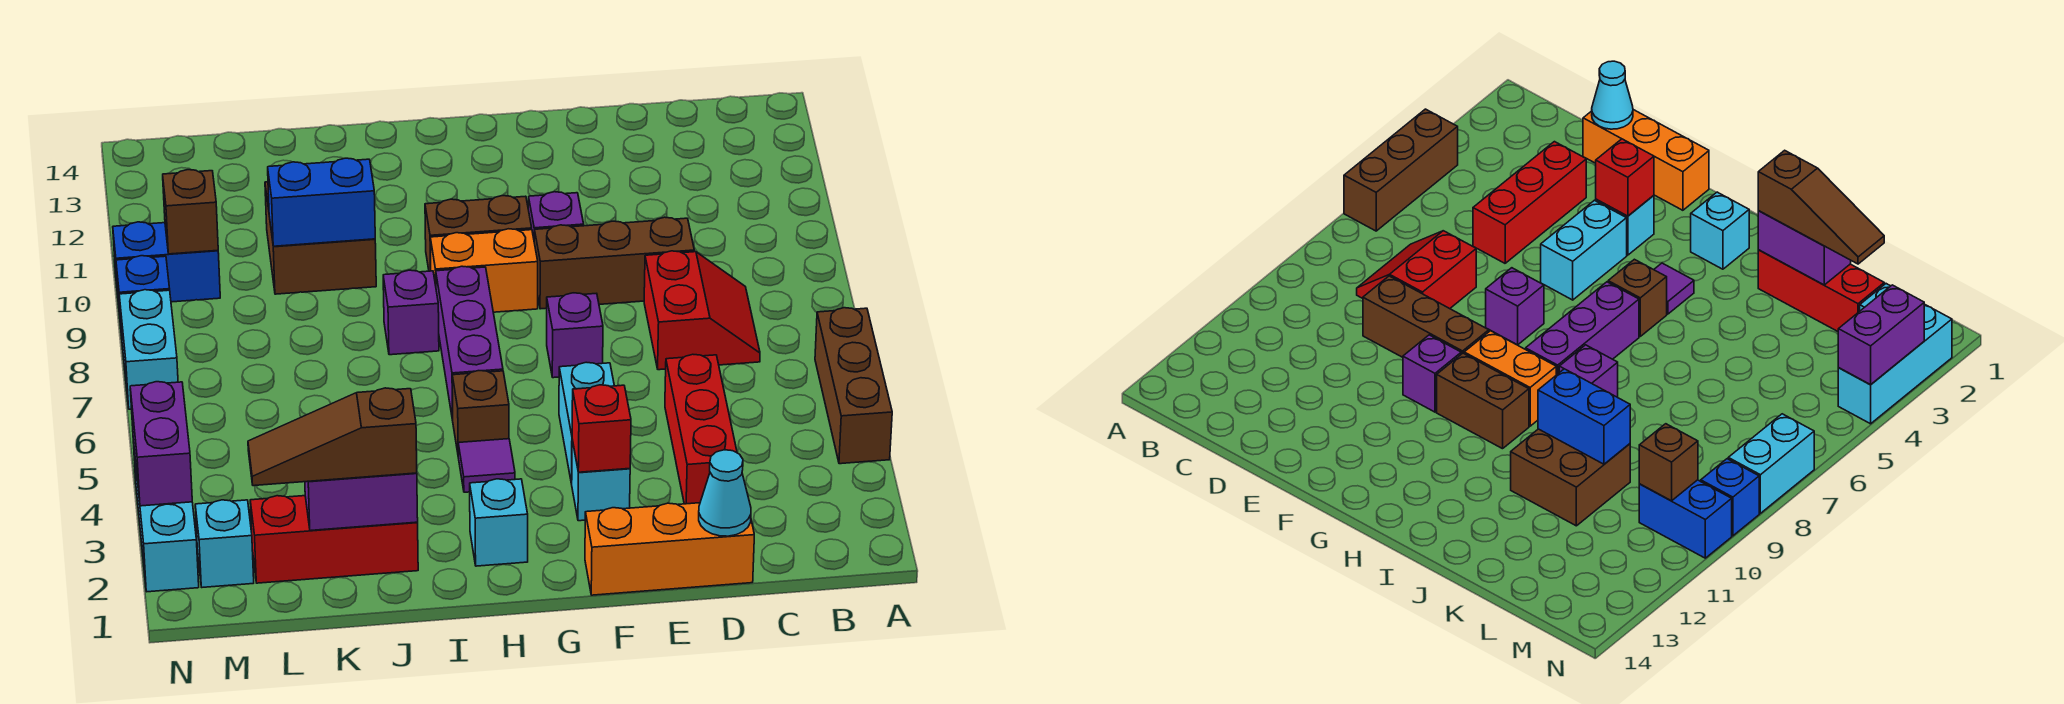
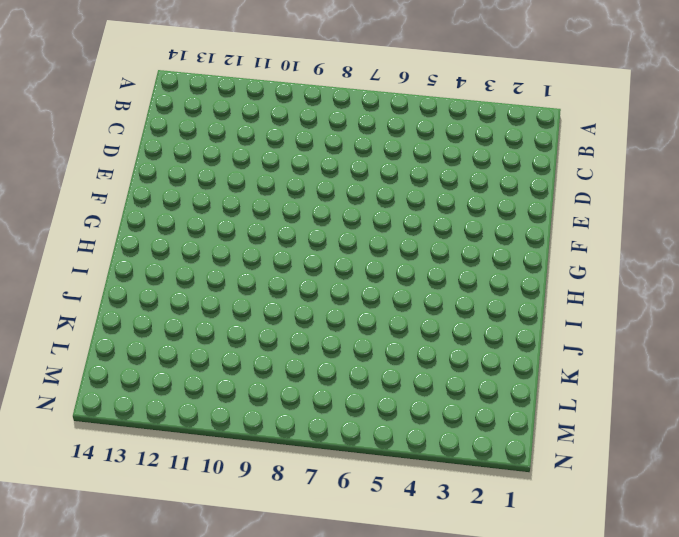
none -> brown brick A4:A6 level 1
none -> red slope C7:D8 level 1 top D
none -> orange brick D1:F1 level 1
none -> red brick D3:D5 level 1

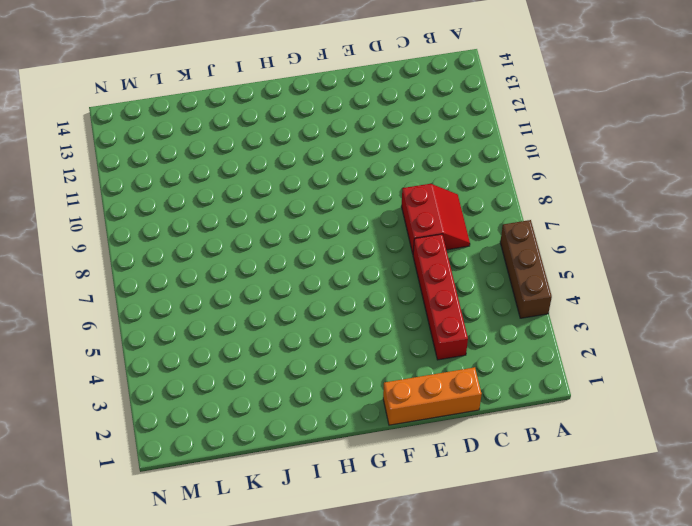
red brick D3:D6 level 1 -> red brick D3:D5 level 1
none -> brown brick D9:F9 level 1
none -> cyan brick F3 level 1
none -> cyan brick F4:F5 level 1
none -> purple brick F7 level 1

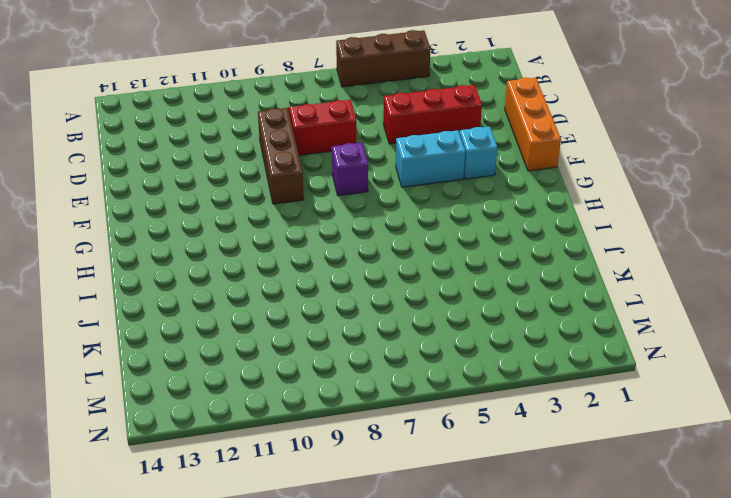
none -> purple brick F10 level 1
none -> orange brick G9:H9 level 1
none -> brown brick G10:H10 level 1
none -> cyan brick H2 level 1

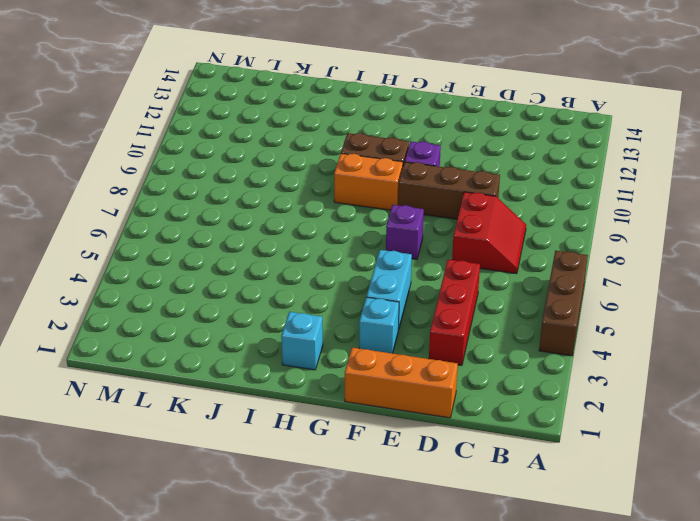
none -> purple tile H4 level 1
none -> brown brick H5 level 1
none -> purple brick H6:H8 level 1
none -> purple brick I8 level 1

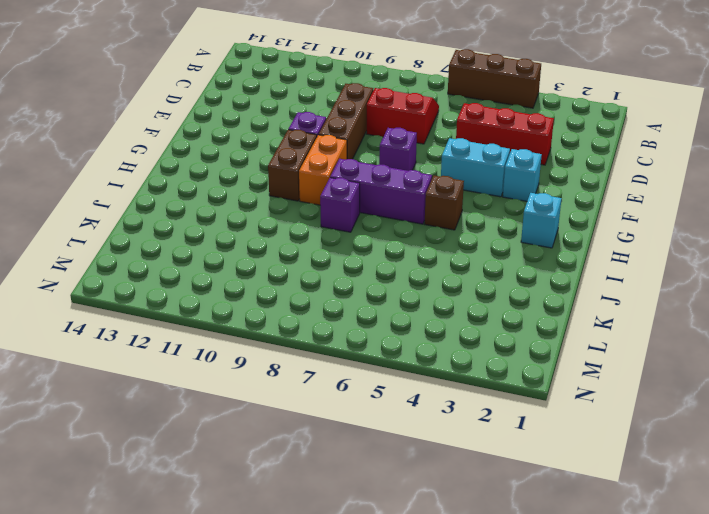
none -> orange brick D1:F1 level 1
none -> purple tile H4 level 1
none -> red brick J2:L2 level 1
none -> brown brick J10:K11 level 1

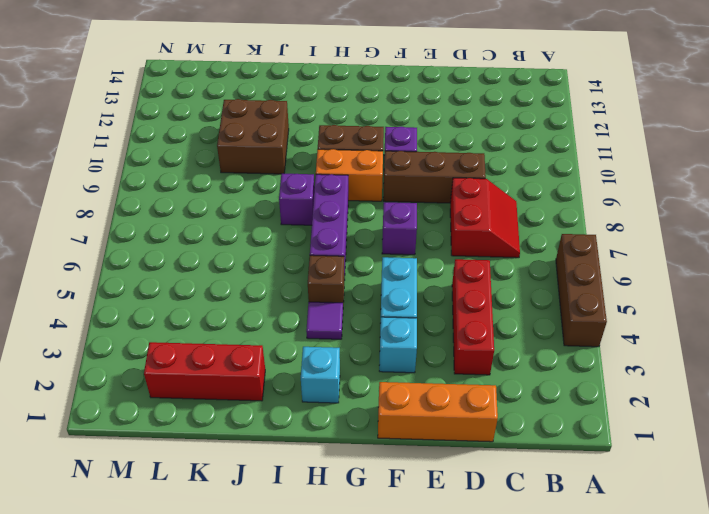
none -> cyan brick M2 level 1
none -> blue brick M10:N10 level 1
none -> cyan brick N2:N4 level 1
none -> cyan brick N7:N8 level 1

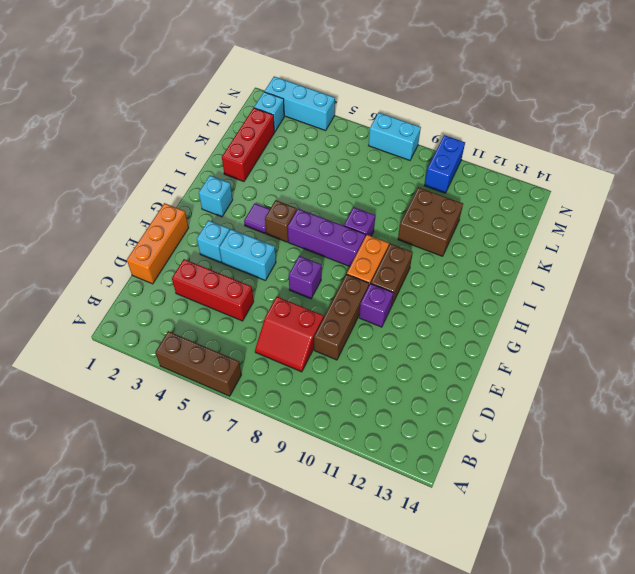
none -> blue brick N9 level 1
none -> cyan cone D1 level 2
none -> red brick F3 level 2
none -> purple brick J2:K2 level 2

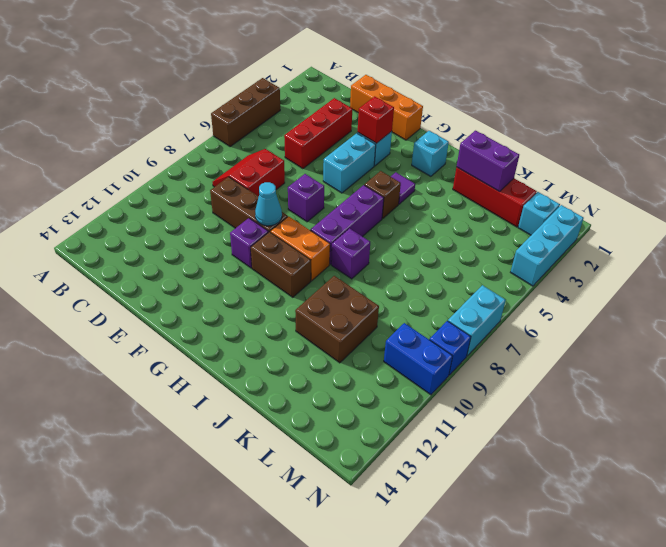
cyan cone F9 level 2 -> cyan cone D1 level 2
none -> blue brick J10:K10 level 2
none -> brown brick M10 level 2
none -> purple brick N3:N4 level 2
none -> brown slope J2:L2 level 3 top J

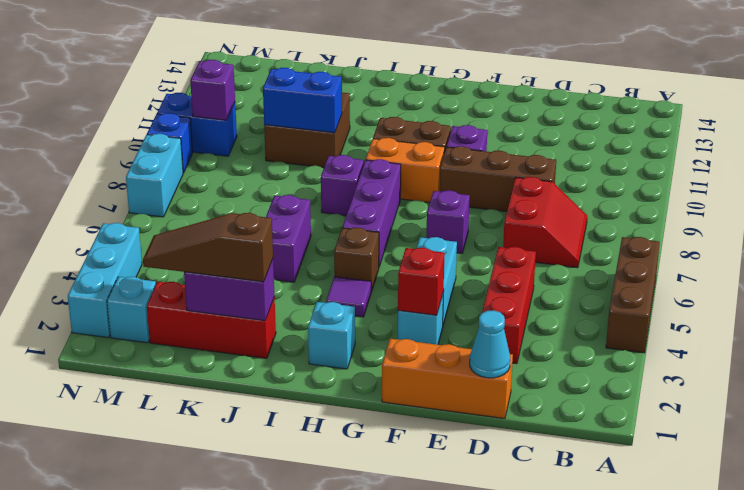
purple brick J5:J6 level 1 -> purple brick N3:N4 level 2
purple brick M10 level 2 -> brown brick M10 level 2

